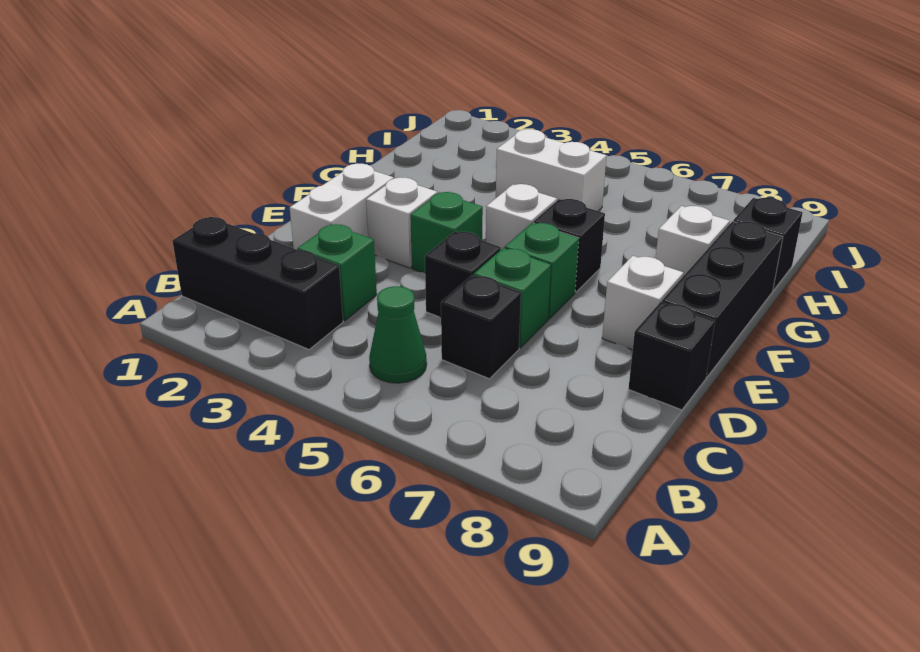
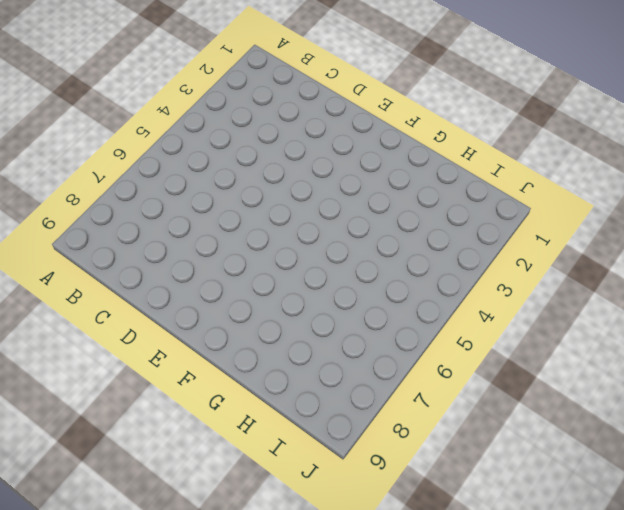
none -> black brick B1:B3 level 1
none -> green cone B5 level 1
none -> green brick C3 level 1

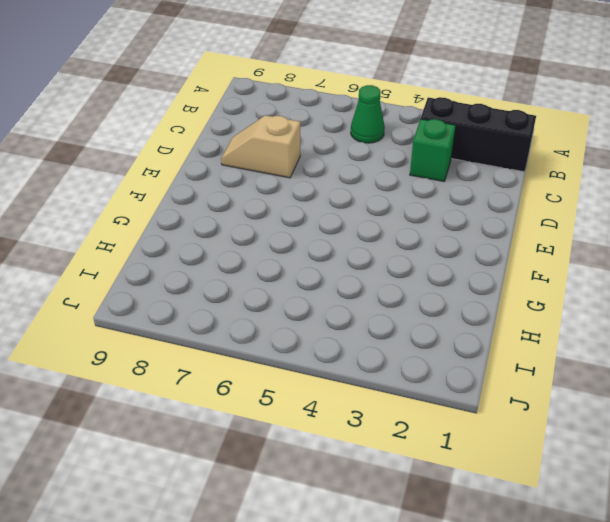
tan slope D7:D8 level 1 top 7 -> none
none -> black brick C6 level 1
none -> white brick D2:E2 level 1
none -> black brick D5 level 1

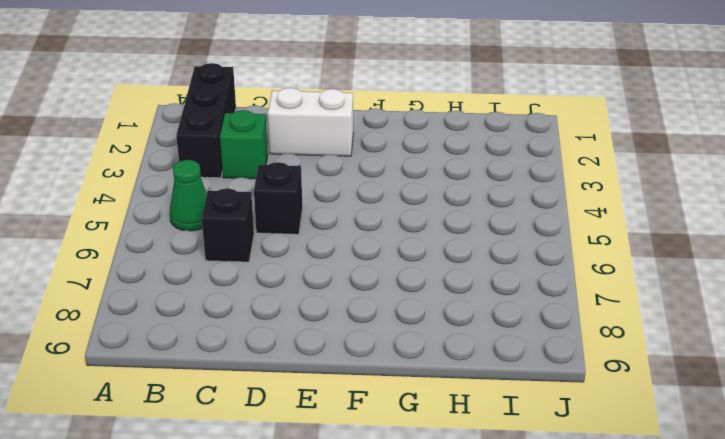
none -> green brick D6 level 1
none -> black brick D9 level 1
none -> white brick E3 level 1

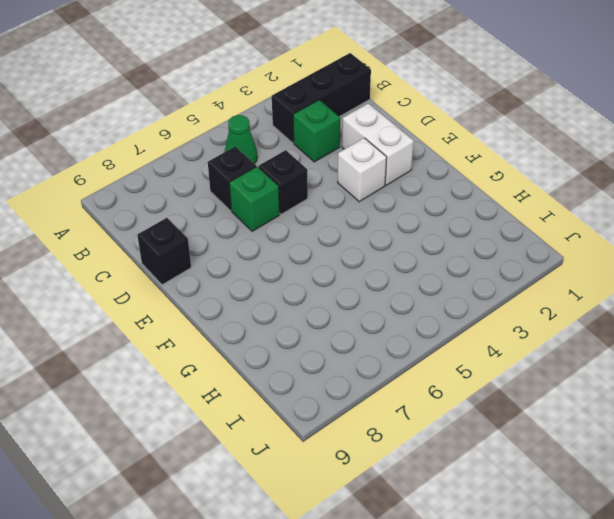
none -> green brick E4 level 1
none -> green brick E6 level 1
none -> white brick E8 level 1

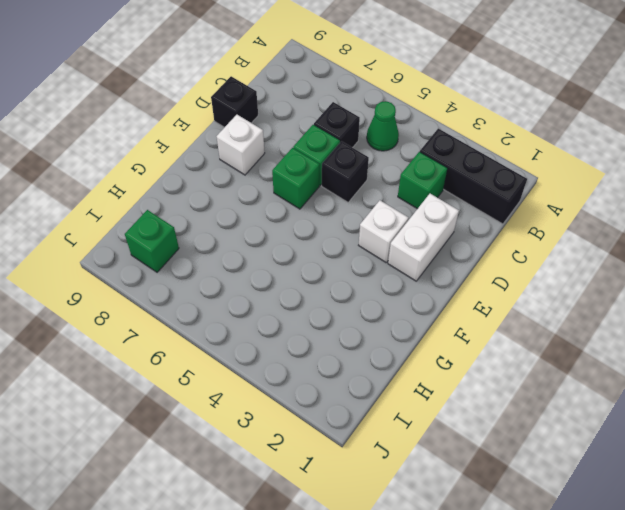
green brick I8 level 1 -> green brick E4 level 1
none -> black brick E9:G9 level 1
none -> white brick F5 level 1
none -> black brick F6 level 1

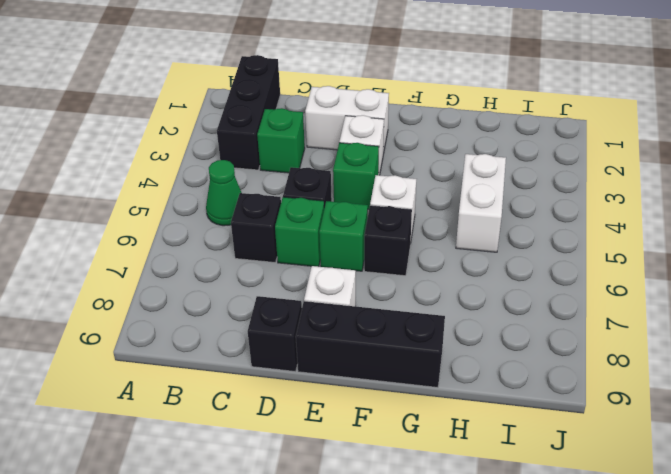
none -> white brick G8 level 1
none -> black brick H9 level 1

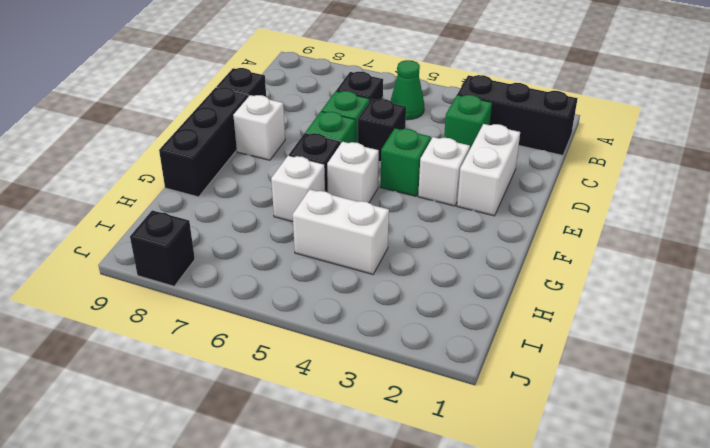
white brick G6 level 1 -> white brick G8 level 1
black brick J8 level 1 -> black brick H9 level 1

